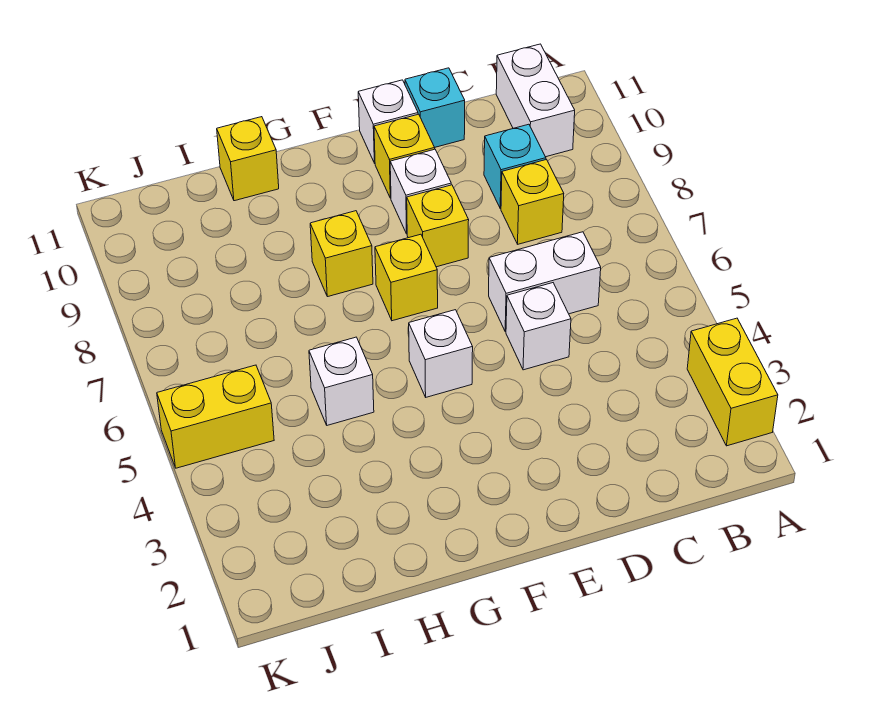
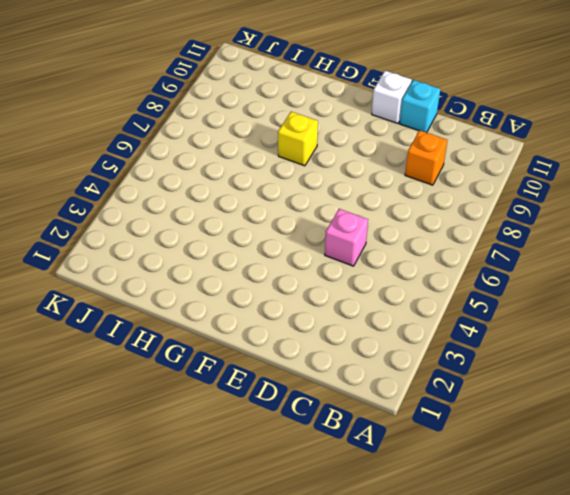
orange brick C9 level 1 -> cyan brick C9 level 1
pink brick D5 level 1 -> white brick D5 level 1
none -> yellow brick A2:A3 level 1
none -> white brick B10:B11 level 1
none -> white brick C6:D6 level 1

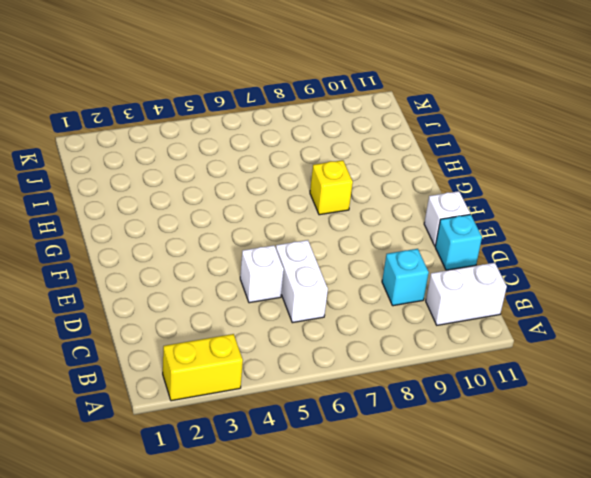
none -> yellow brick C8 level 1
none -> yellow brick E8 level 1
none -> white brick E9 level 1

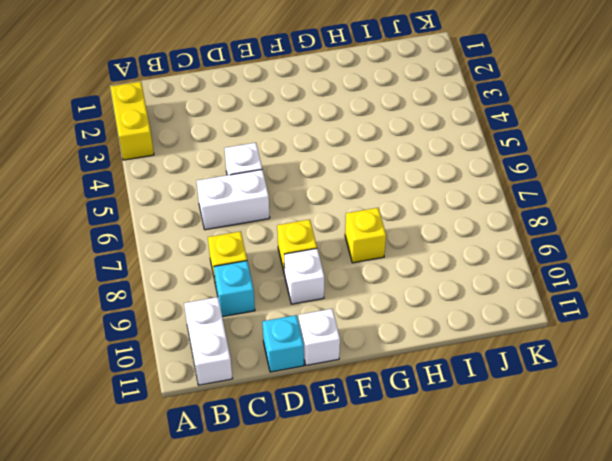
none -> yellow brick E10 level 1
none -> white brick F5 level 1
none -> yellow brick F7 level 1

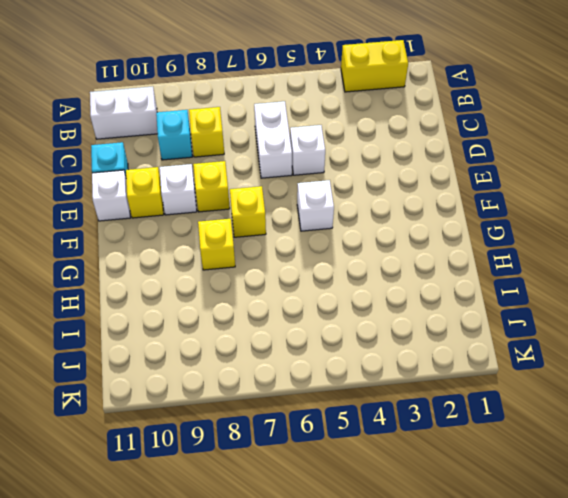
none -> white brick H5 level 1
none -> yellow brick H11 level 1
none -> yellow brick J5:K5 level 1

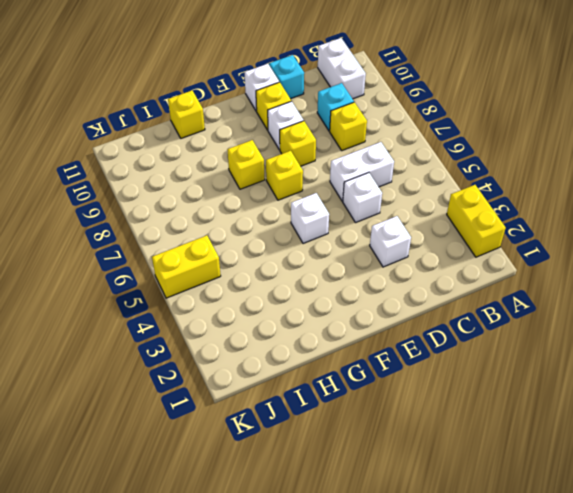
white brick D3 level 1 -> white brick H5 level 1

